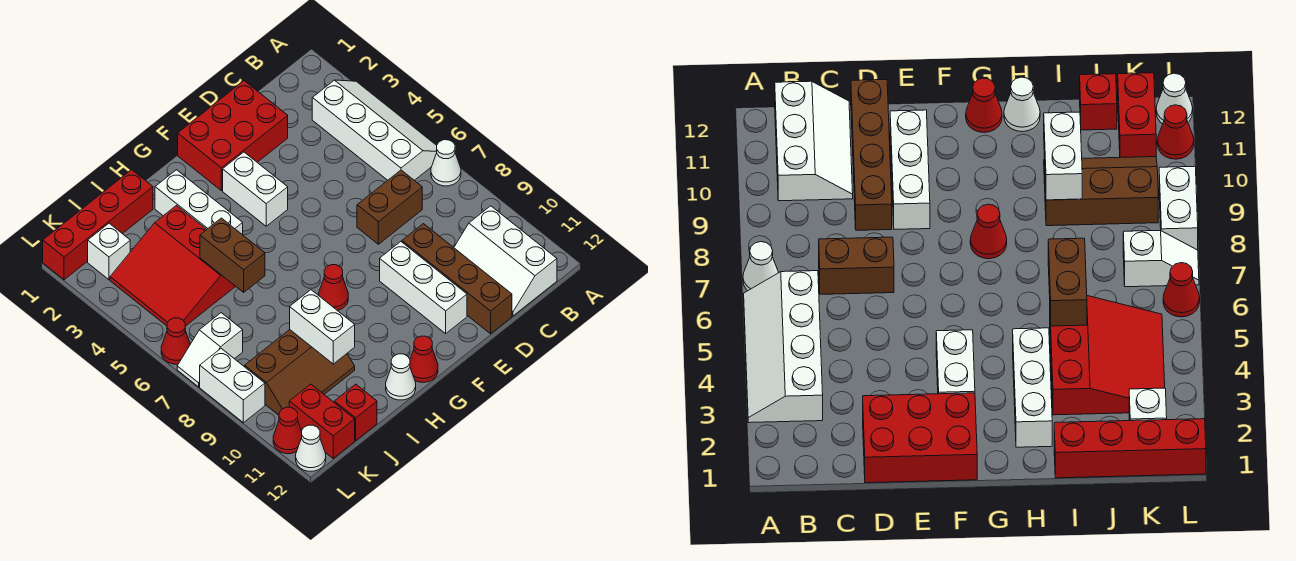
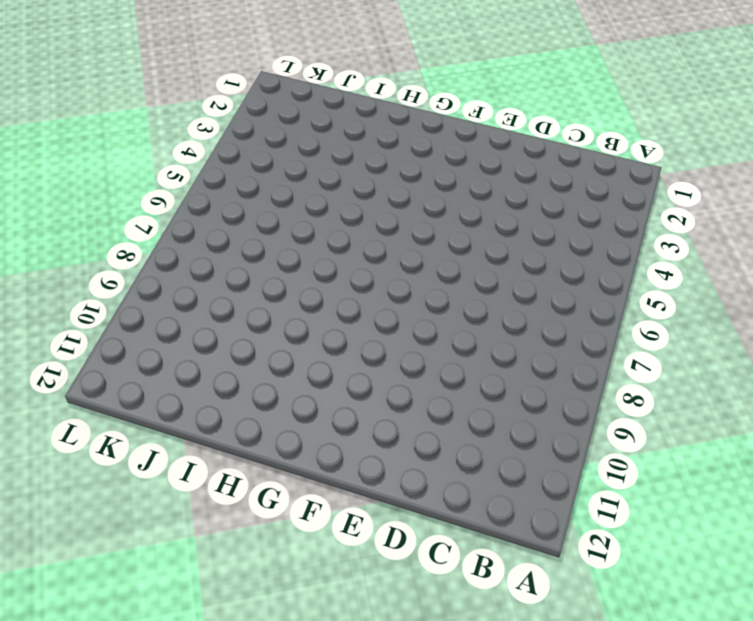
none -> white slope A3:B6 level 1 top B
none -> white cone A7 level 1
none -> white slope B10:C12 level 1 top B

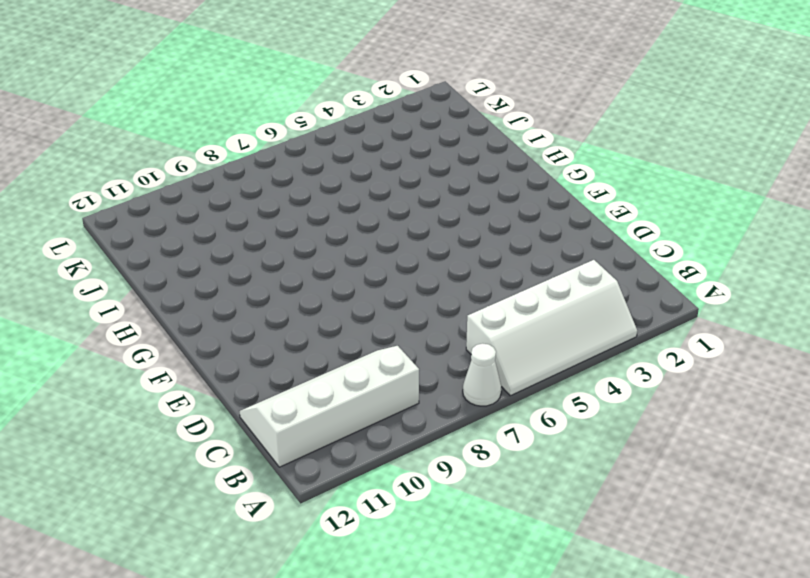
white slope B9:C12 level 1 top B -> white slope B10:C12 level 1 top B
none -> brown brick C7:D7 level 1
none -> red brick D1:F2 level 1
none -> brown brick D9:D12 level 1

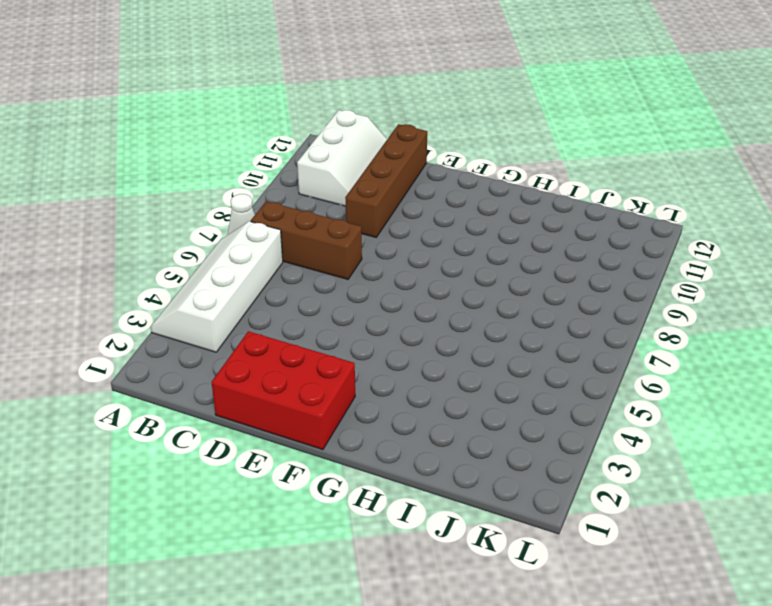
brown brick B7:D7 level 1 -> brown brick C7:D7 level 1
none -> white brick E9:E11 level 1
none -> white brick F3:F4 level 1
none -> red cone G8 level 1

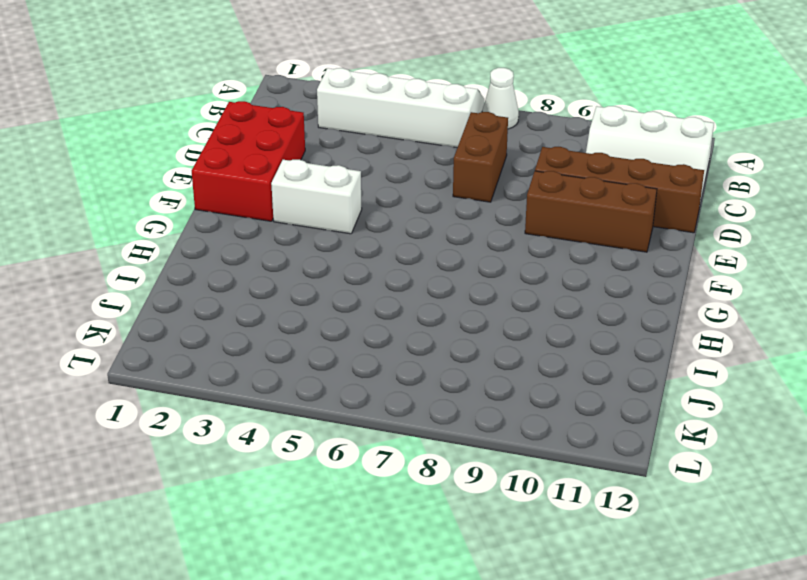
brown brick E9:E11 level 1 -> white brick E9:E11 level 1
none -> red cone G8 level 1
none -> red cone G12 level 1
none -> white brick H2:H4 level 1

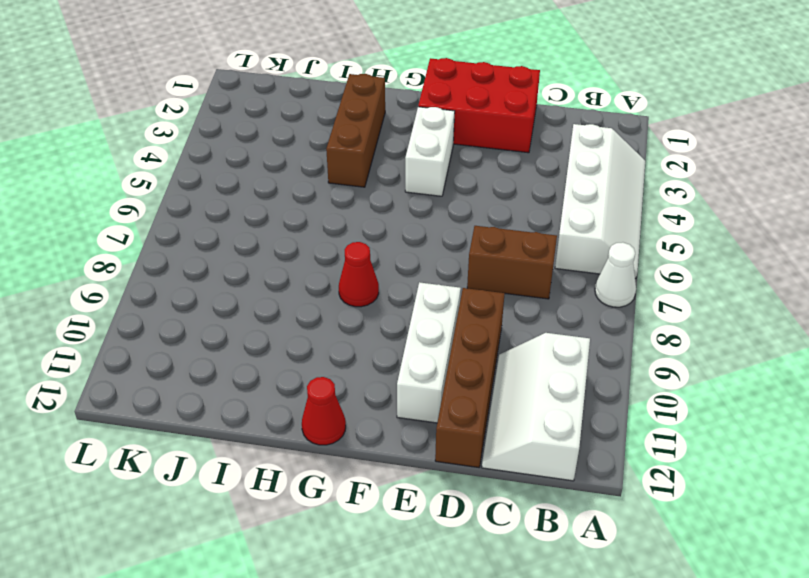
brown brick H2:H4 level 1 -> white brick H2:H4 level 1
none -> white cone H12 level 1
none -> red brick I1:L1 level 1
none -> red slope I3:K5 level 1 top I

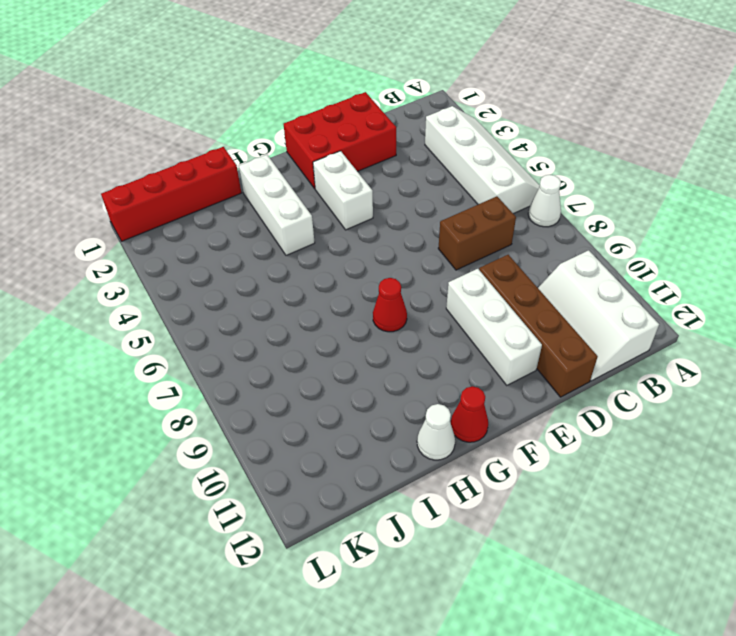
none -> red slope I3:K5 level 1 top I
none -> brown slope I9:K10 level 1 top 9
none -> red brick J12 level 1

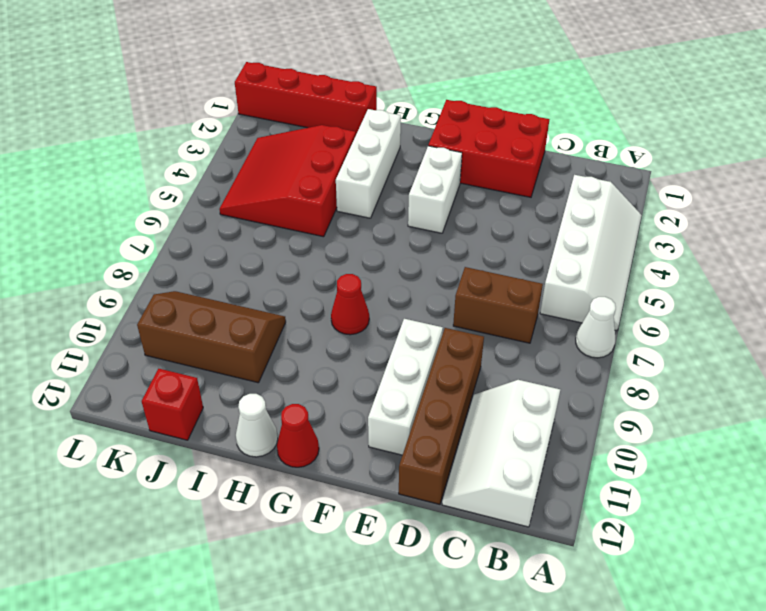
brown slope I9:K10 level 1 top 10 -> brown slope I9:K10 level 1 top 9
none -> white brick K2 level 1
none -> white slope K7:L7 level 1 top K
none -> red brick K11:K12 level 1

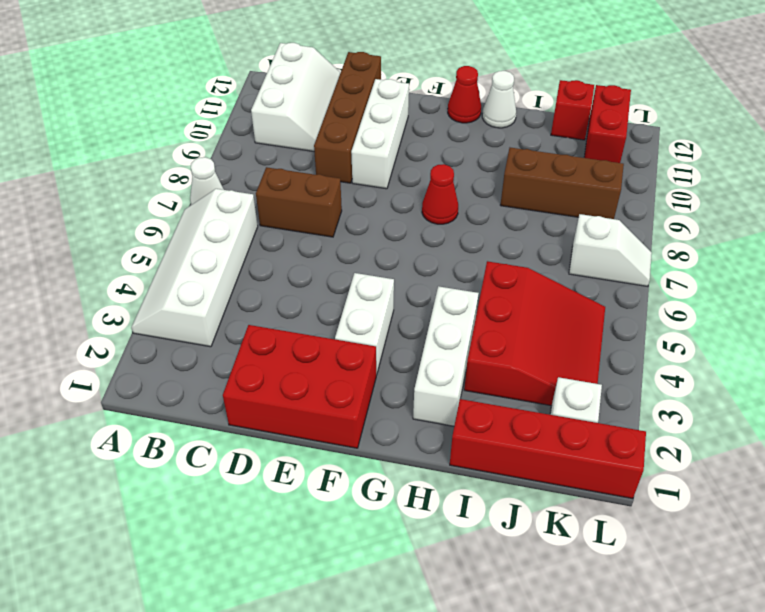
none -> red cone L6 level 1
none -> white brick L8:L9 level 1
none -> red cone L11 level 1

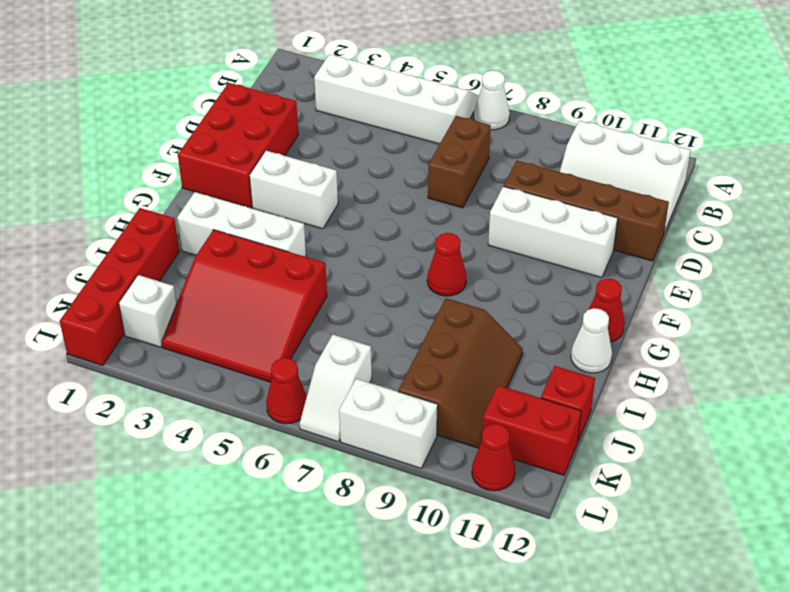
none -> white cone L12 level 1
none -> brown brick I5:I6 level 2
none -> white brick I9:I10 level 2

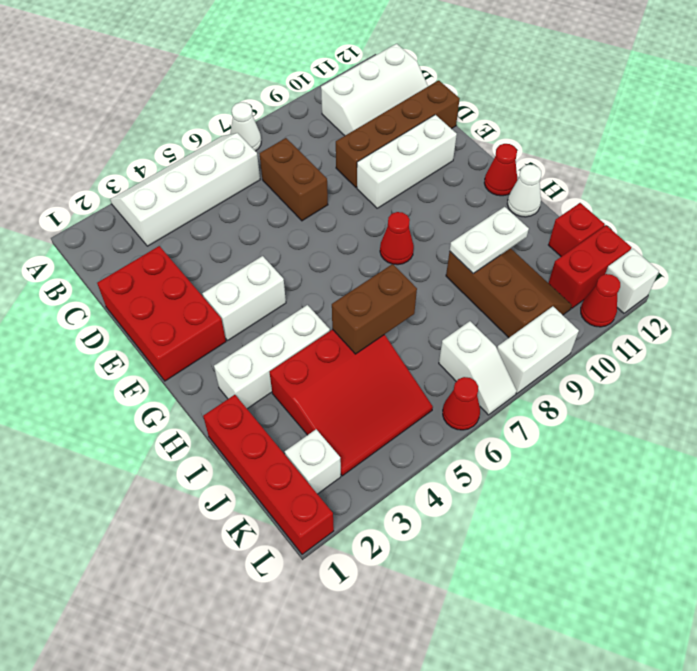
white plate I9:I10 level 2 -> white brick I9:I10 level 2
white brick L12 level 1 -> white cone L12 level 1

